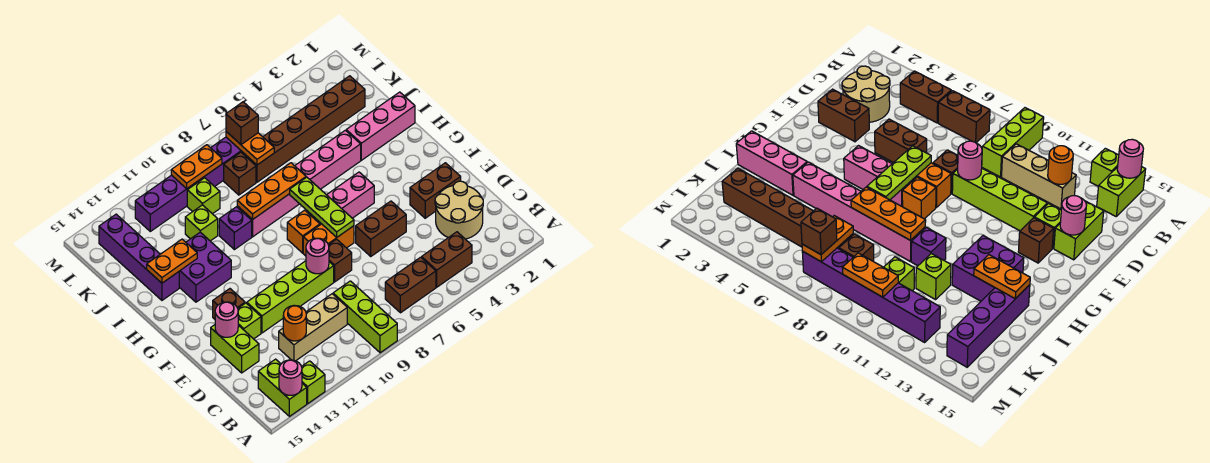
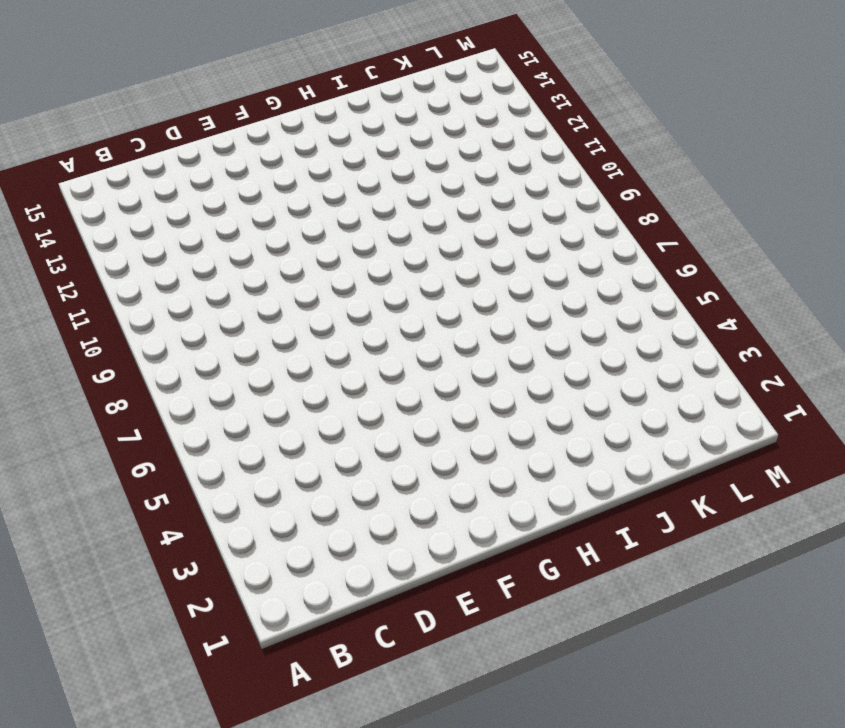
none -> lime brick A9:C9 level 1
none -> lime brick A13 level 1
none -> lime brick A14:B14 level 1
none -> brown brick B4:B5 level 1

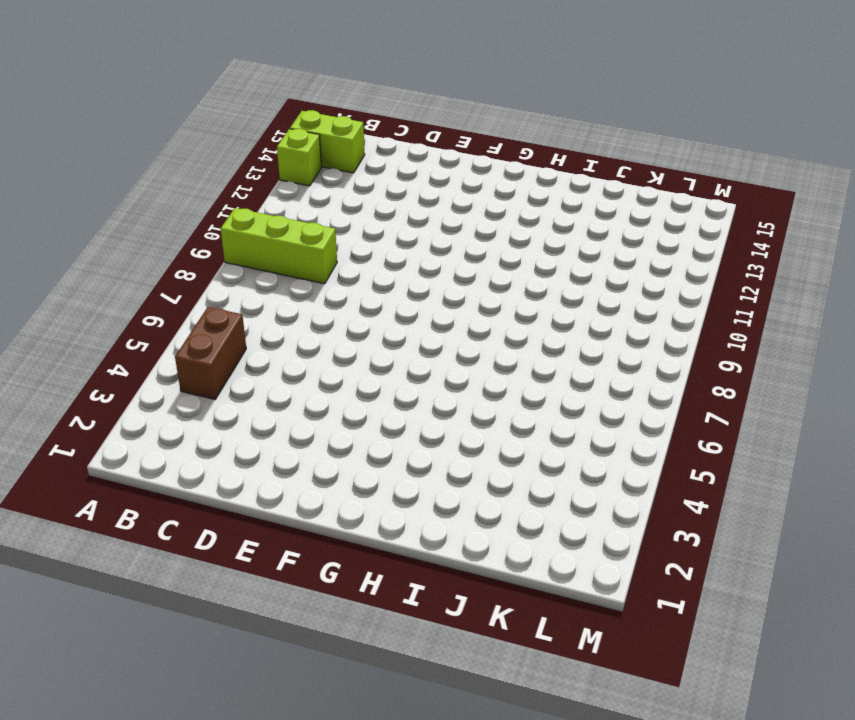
none -> brown brick B6:B7 level 1
none -> tan round brick C2:D3 level 1
none -> tan brick C10:C12 level 1
none -> lime brick D14:E14 level 1

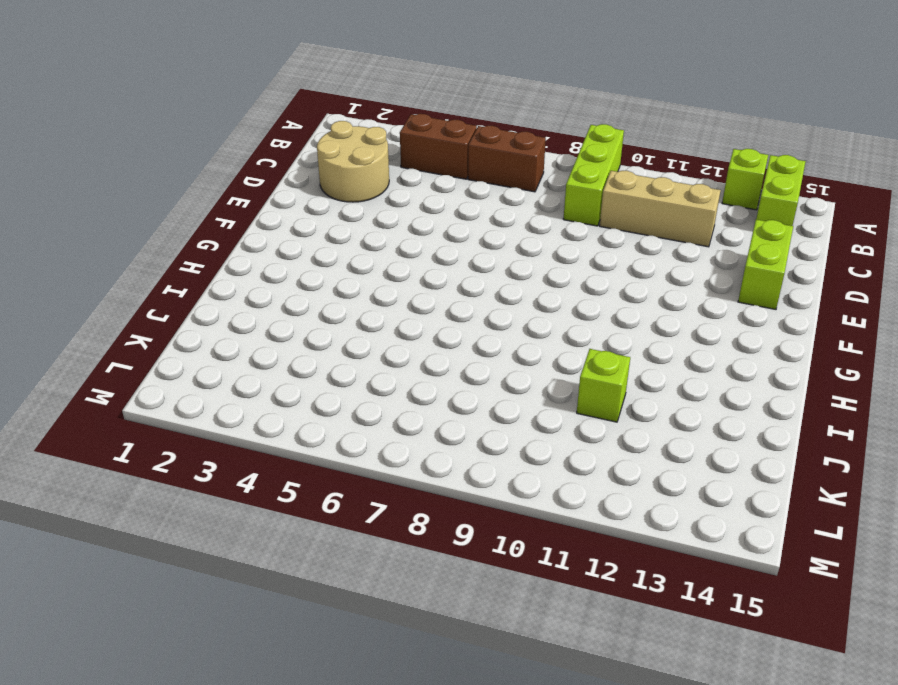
none -> brown brick E2:E3 level 1
none -> brown brick E5:E6 level 1
none -> brown brick E8 level 1
none -> lime brick E9:E12 level 1

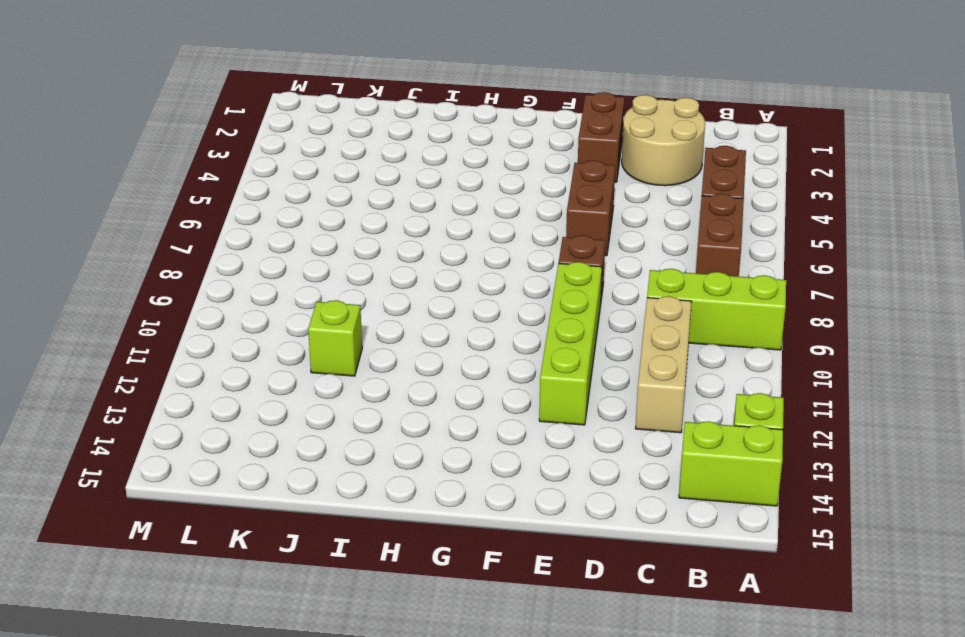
none -> lime brick D14:E14 level 1
none -> lime brick E13 level 1
none -> orange brick F7:F8 level 1
none -> brown brick F13 level 1

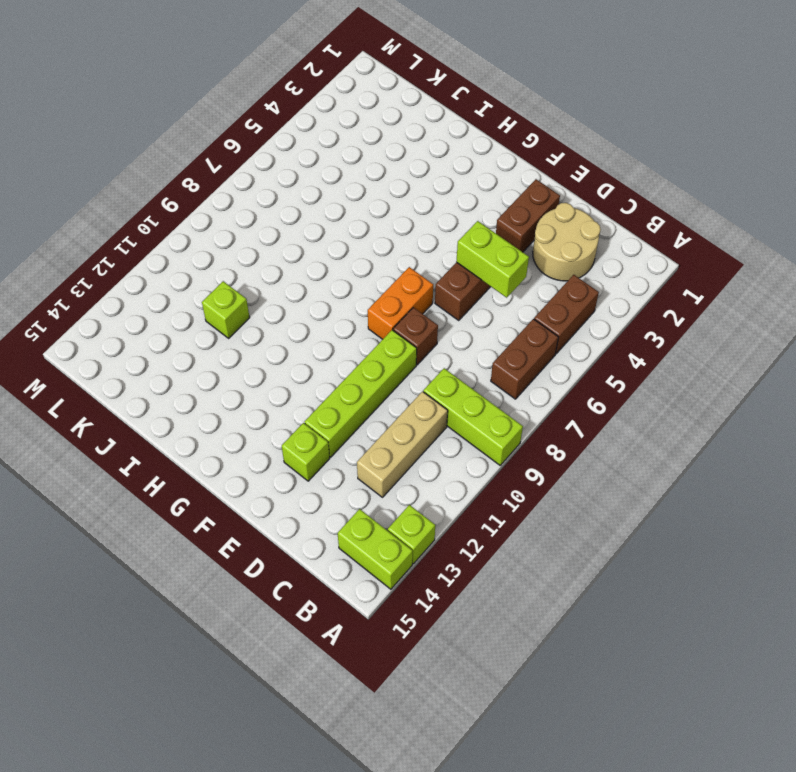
lime brick D5:E5 level 2 -> lime brick D14:E14 level 1
none -> brown brick F13 level 1
none -> pink brick G5:G7 level 1
none -> orange brick G8 level 1
none -> purple brick H12:I13 level 1

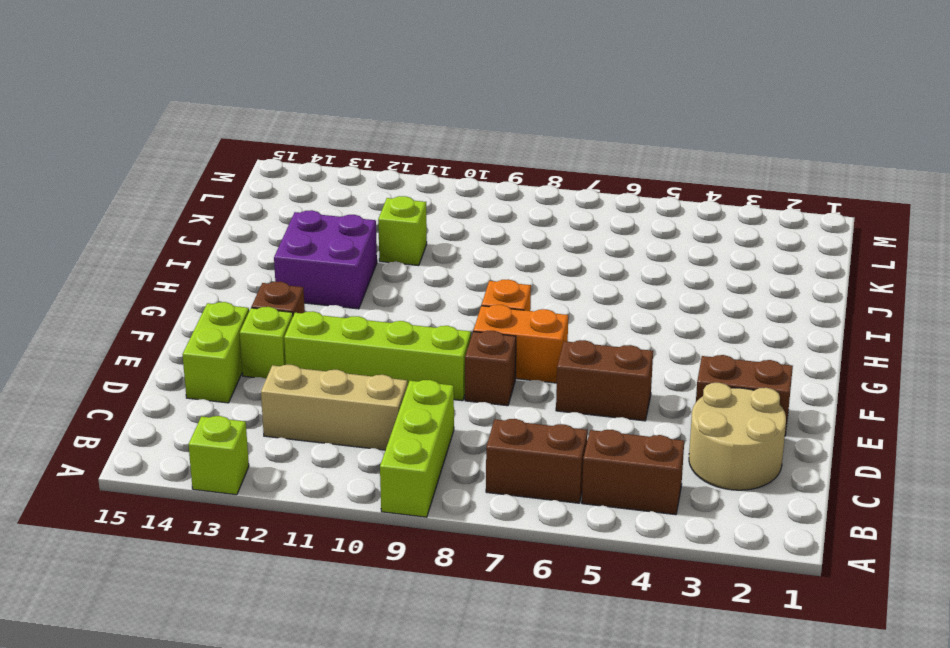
none -> lime brick A14:B14 level 1
none -> pink brick G5:G7 level 1
none -> pink brick I1:I3 level 1
none -> pink brick I4:I9 level 1

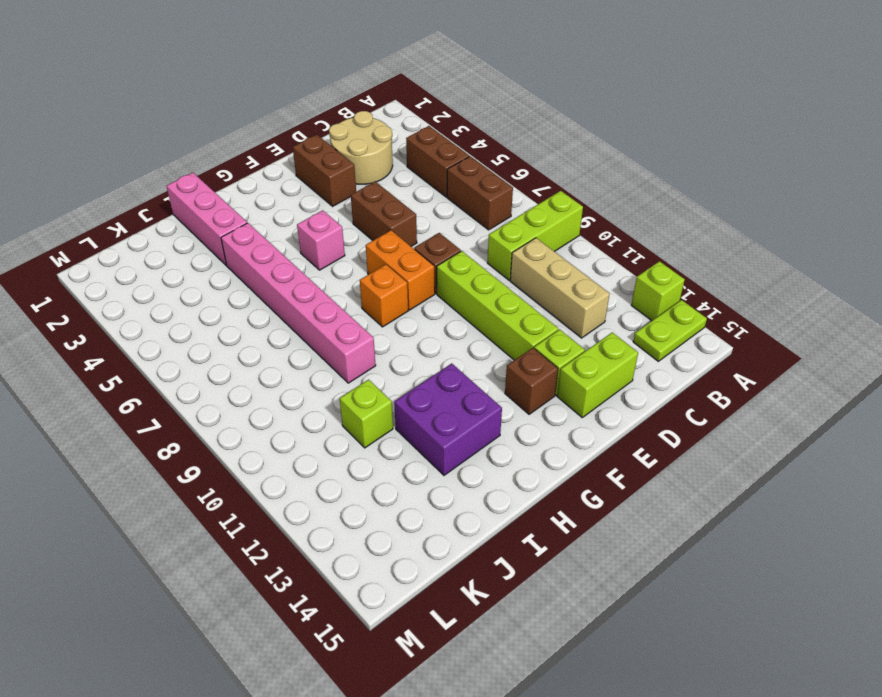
lime plate A14:B14 level 1 -> lime brick A14:B14 level 1
pink brick G5 level 1 -> pink brick G5:G7 level 1
none -> purple brick I10 level 1
none -> purple brick I14:L14 level 1
none -> brown brick K2:K7 level 1
none -> brown brick K8 level 1

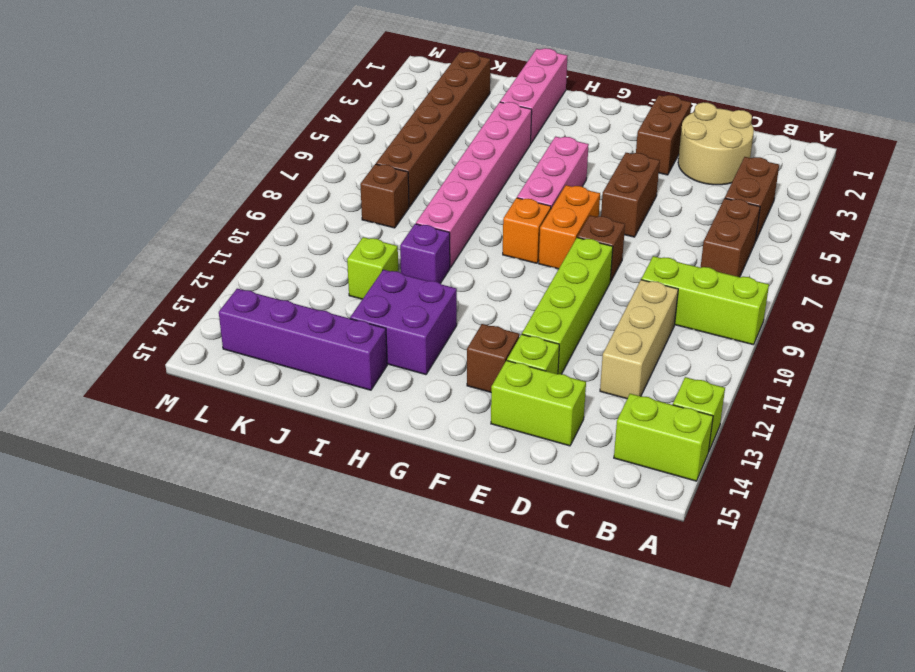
none -> lime brick K10 level 1
none -> purple brick L7:L12 level 1
none -> pink round brick A14 level 2
none -> orange round brick C12 level 2

